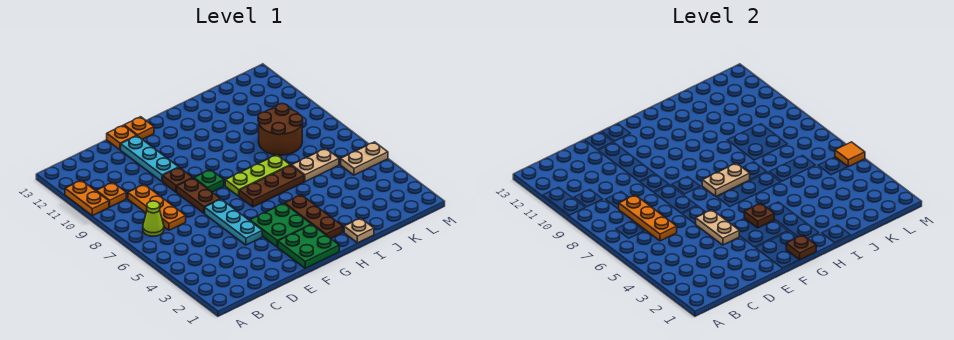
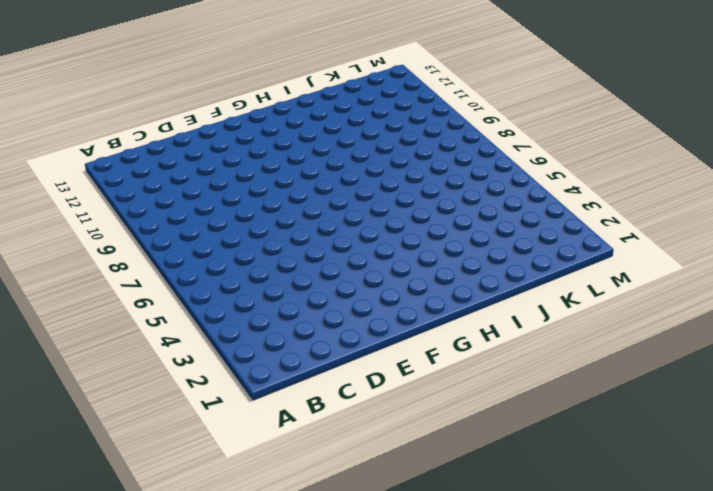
none -> orange plate A10:A11 level 1
none -> lime cone B7 level 1
none -> orange plate B10 level 1

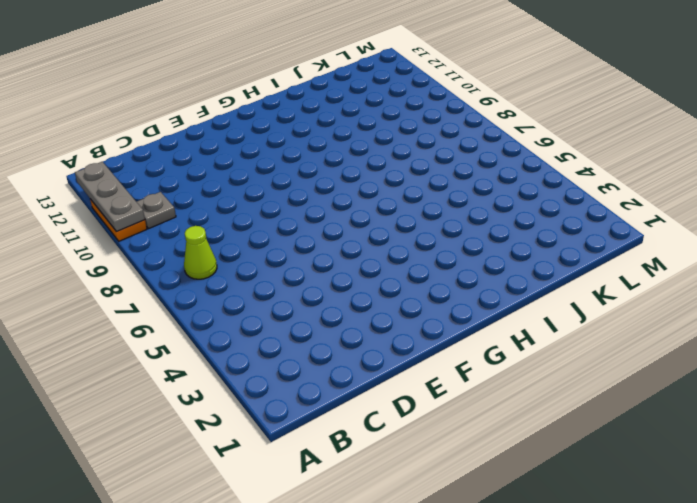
grey plate A10:A12 level 2 -> none
grey plate B10 level 1 -> orange plate B10 level 1
none -> orange plate C7:C9 level 1
none -> cyan plate E4:E6 level 1
none -> brown plate E7:E8 level 1

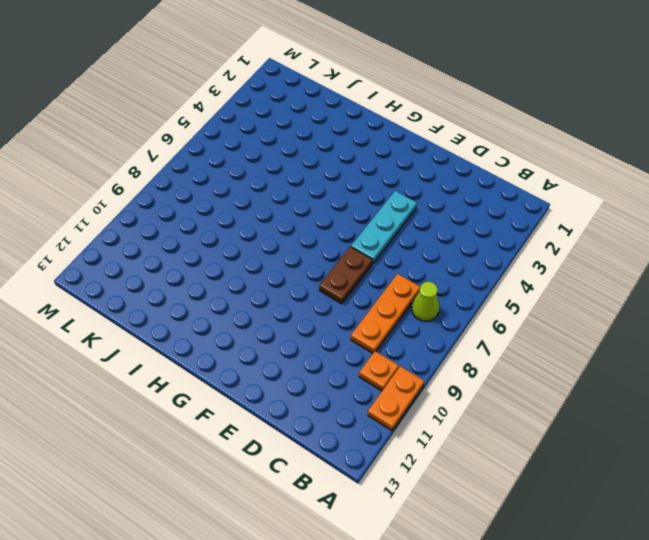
none -> brown plate E9 level 1
none -> cyan plate E10:E12 level 1
none -> orange plate E13 level 1

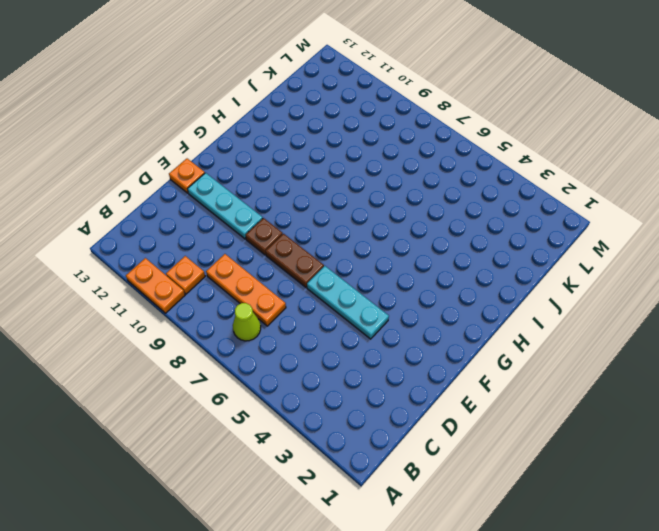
none -> green plate F1:G2 level 1
none -> green plate F3:G4 level 1
none -> green plate F8 level 1

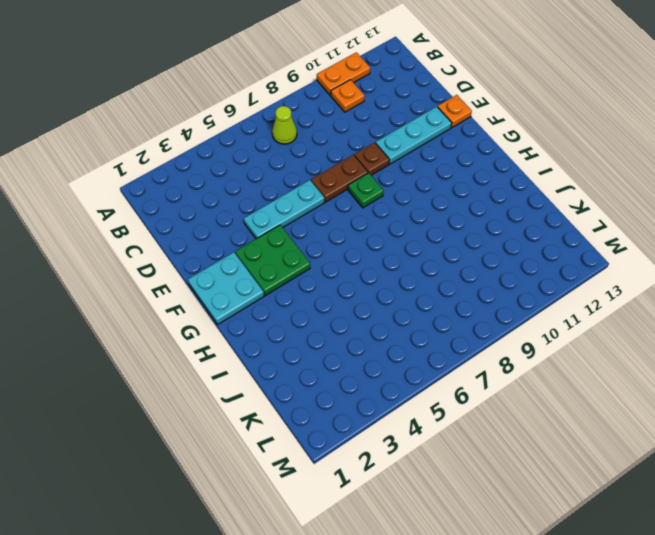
cyan plate F1:G2 level 1 -> green plate F1:G2 level 1
none -> orange plate C7:C9 level 1
none -> orange plate F13 level 1
none -> brown plate G6:I6 level 1

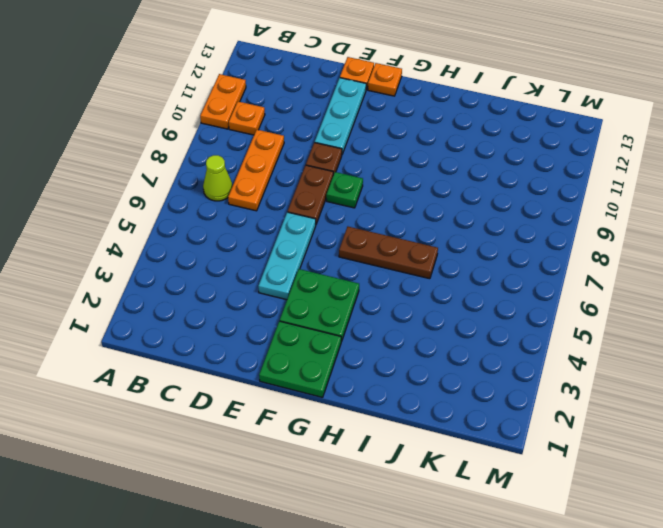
none -> lime plate G7:I7 level 1
none -> brown plate H2:H4 level 1
none -> tan plate I1 level 1

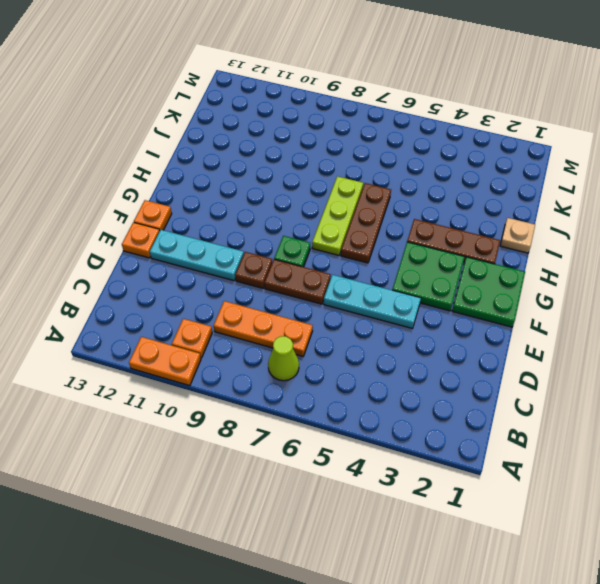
none -> tan plate J6:K6 level 1
none -> brown round brick J8:K9 level 1
none -> tan plate L5:M5 level 1

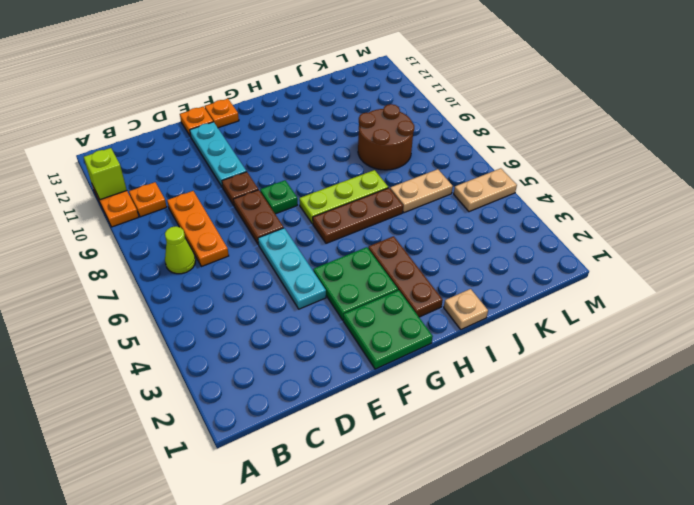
lime brick A11 level 2 -> none
none -> orange plate C6:C8 level 2
none -> tan plate E4:E5 level 2
none -> brown plate G1 level 2

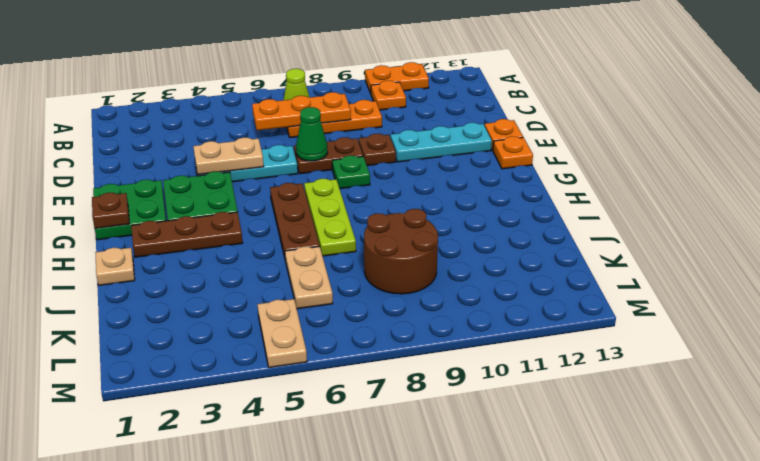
green cone E7 level 2 -> none
none -> brown plate G4 level 2
none -> tan plate G7:H7 level 2
none -> orange tile M5 level 2

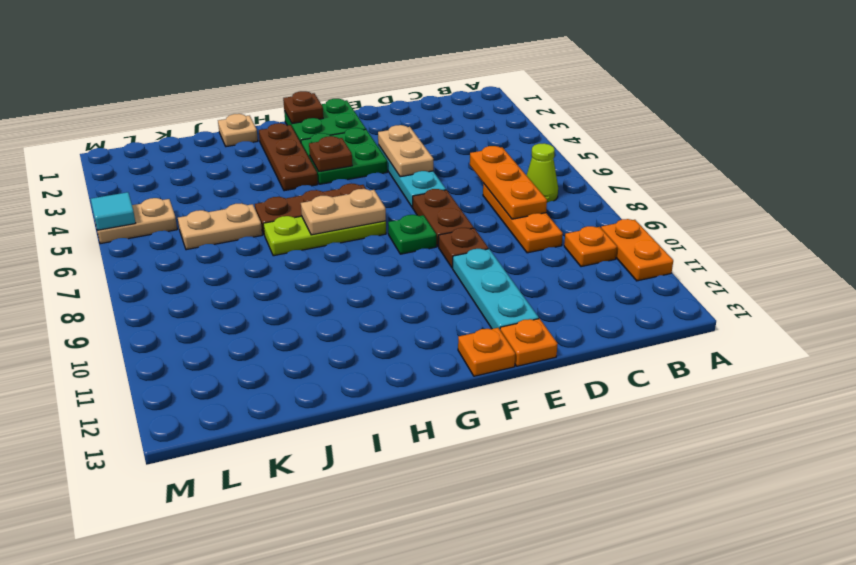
cyan tile M5 level 2 -> orange tile M5 level 2
none -> brown round brick J8:K9 level 1

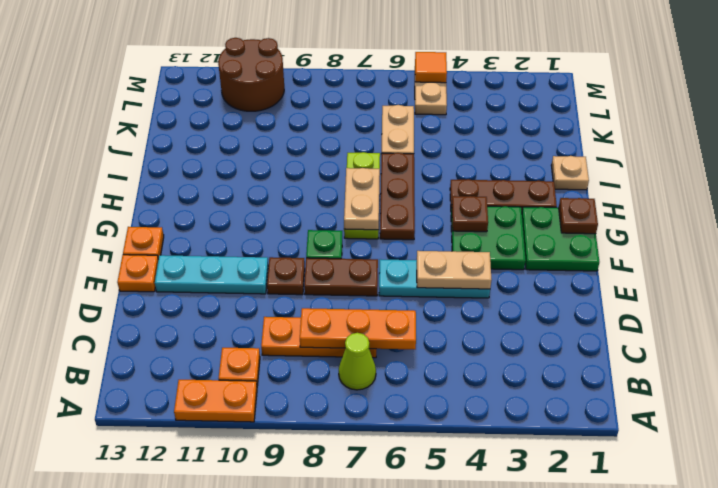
brown round brick L10:M11 level 1 -> brown round brick J8:K9 level 1

